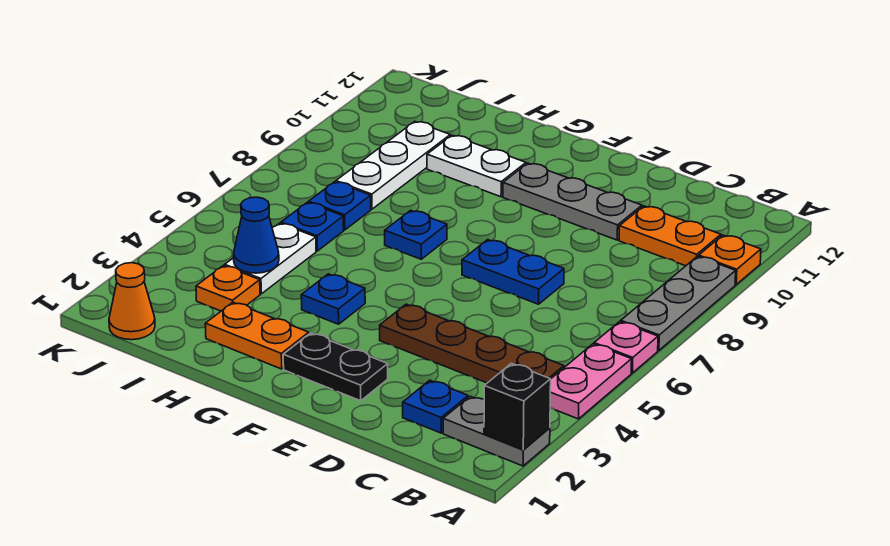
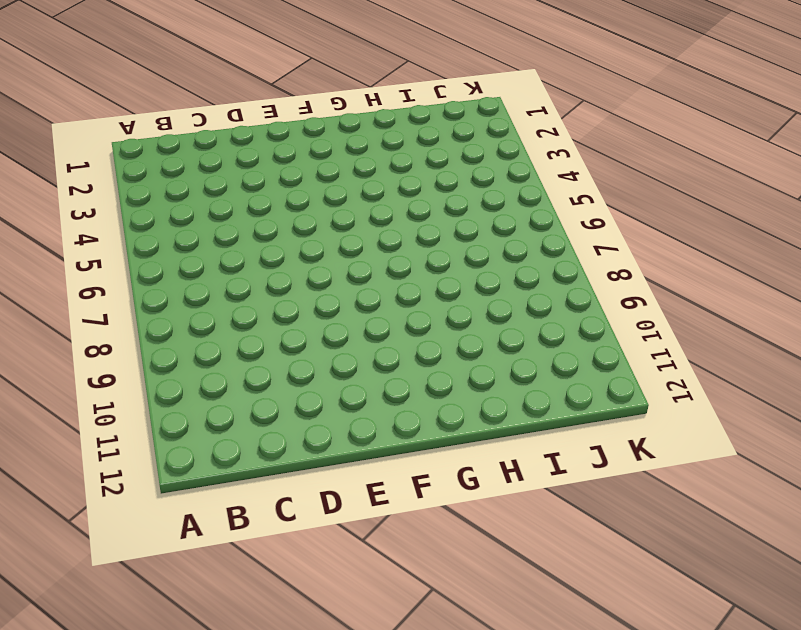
none -> grey plate A2:B2 level 1
none -> pink plate A4:A5 level 1
none -> pink plate A6 level 1

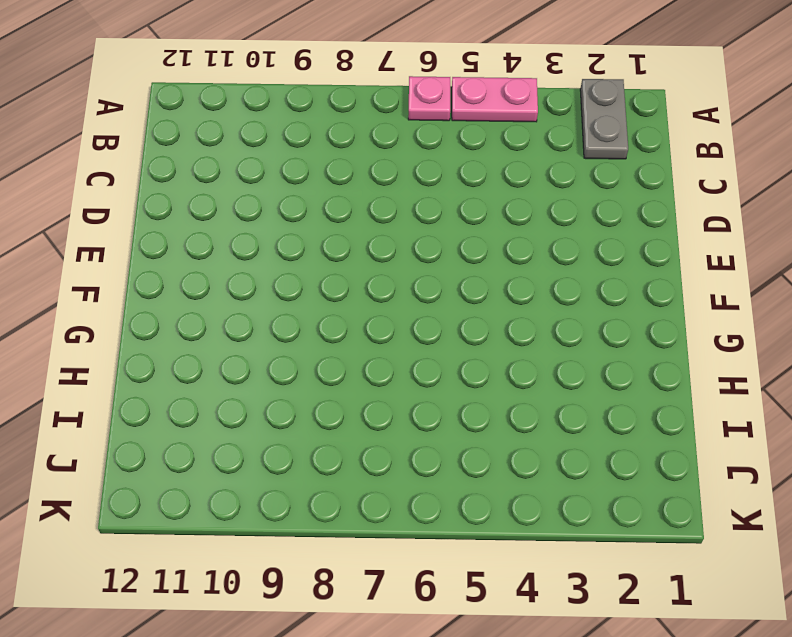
none -> grey plate A7:A9 level 1
none -> orange plate A10 level 1
none -> brown plate B4:E4 level 1

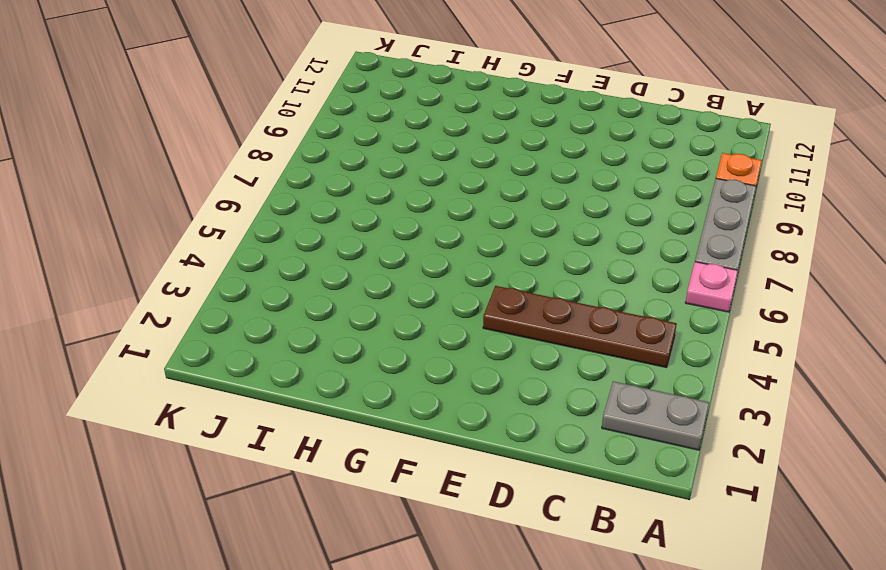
none -> pink plate A4:A5 level 1
none -> orange plate B10:C10 level 1
none -> blue plate C2 level 1

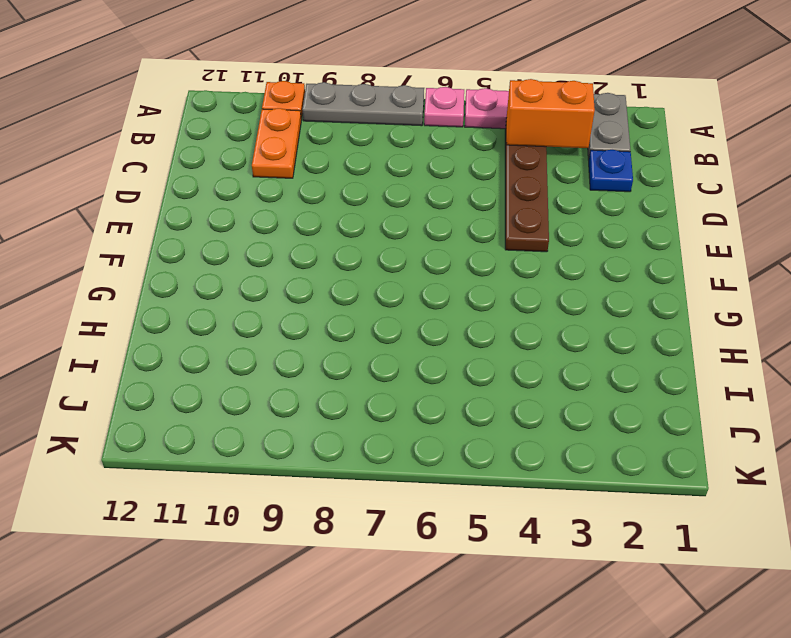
orange brick B3:B4 level 2 -> none
none -> blue plate D7:E7 level 1
none -> grey plate D10:F10 level 1
none -> black plate E2:F2 level 1

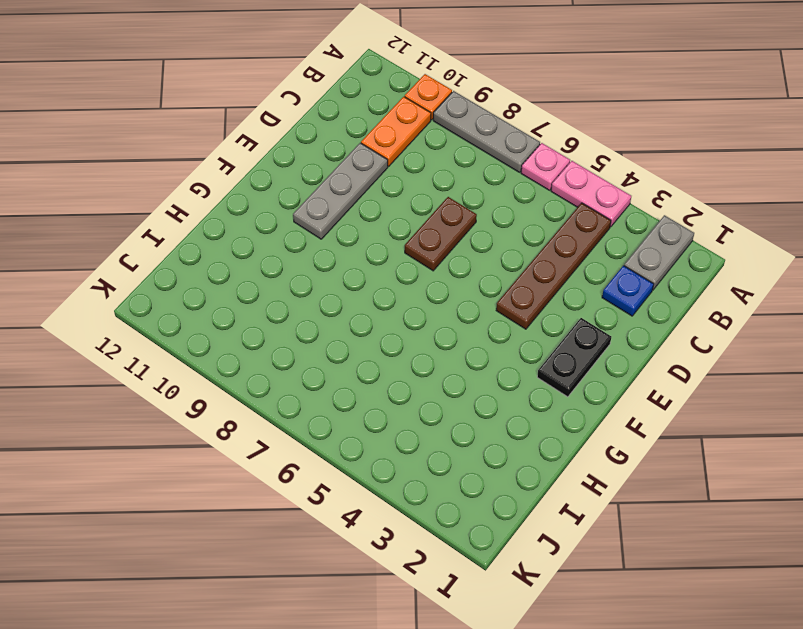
brown plate D7:E7 level 1 -> blue plate D7:E7 level 1
none -> orange plate G2:H2 level 1
none -> blue plate G4 level 1
none -> blue plate G7 level 1

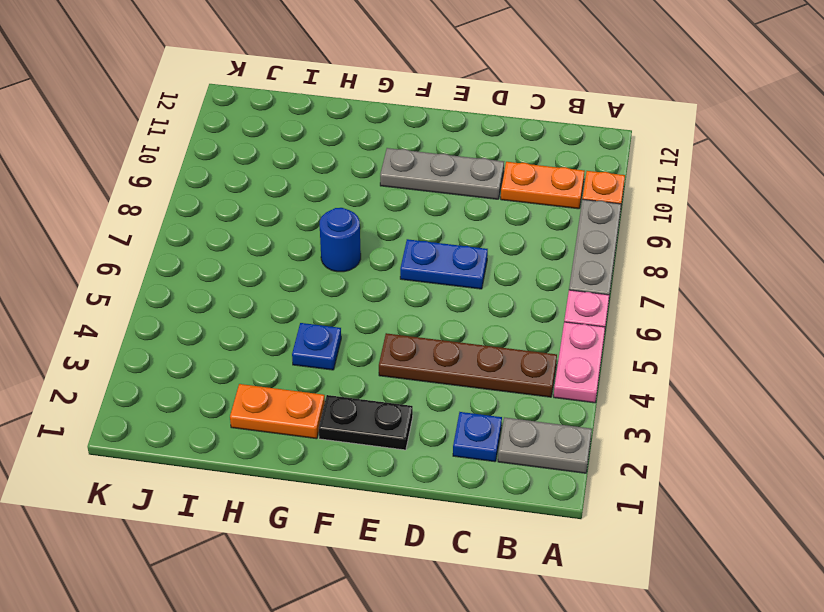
blue round brick G7 level 1 -> blue plate G7 level 1
none -> white plate G10:H10 level 1
none -> orange plate I3 level 1
none -> white plate I4:I5 level 1

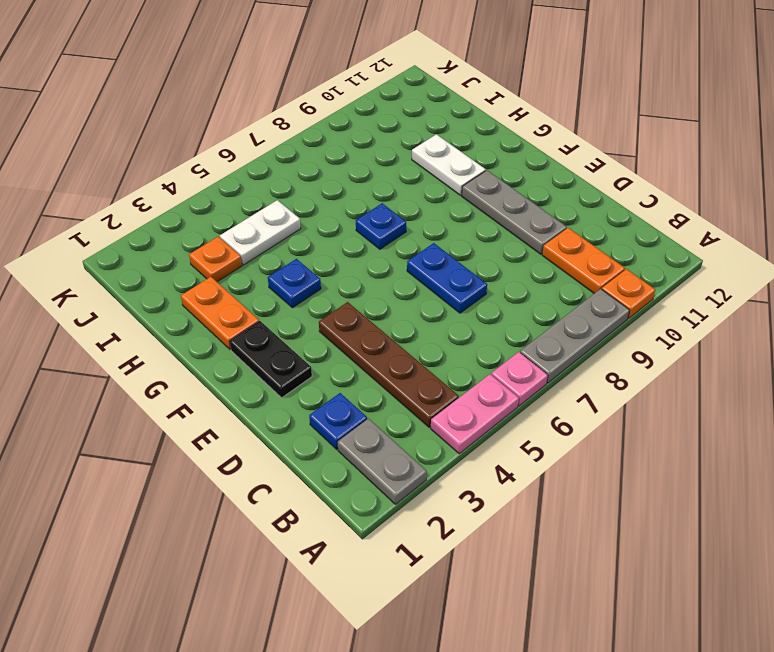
none -> blue plate I6 level 1
none -> blue plate I7 level 1
none -> white plate I8:I10 level 1

